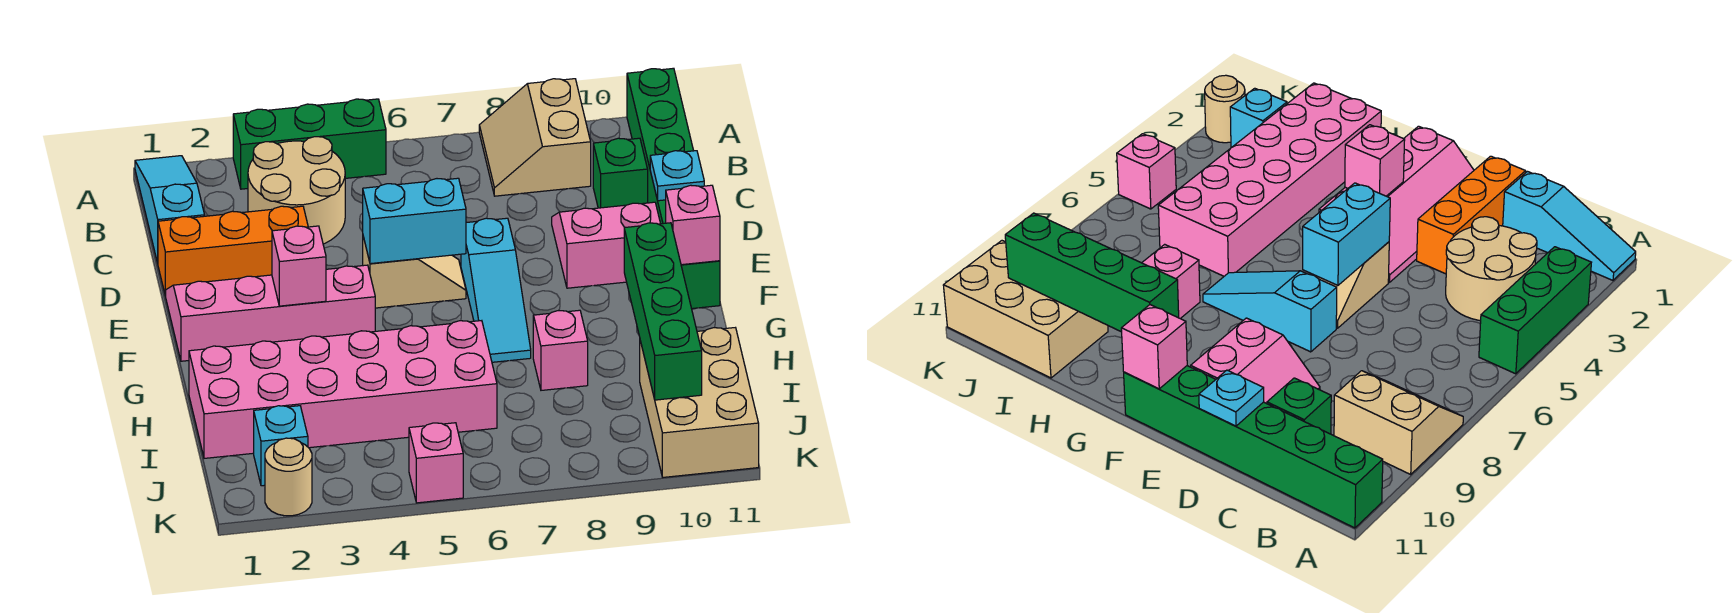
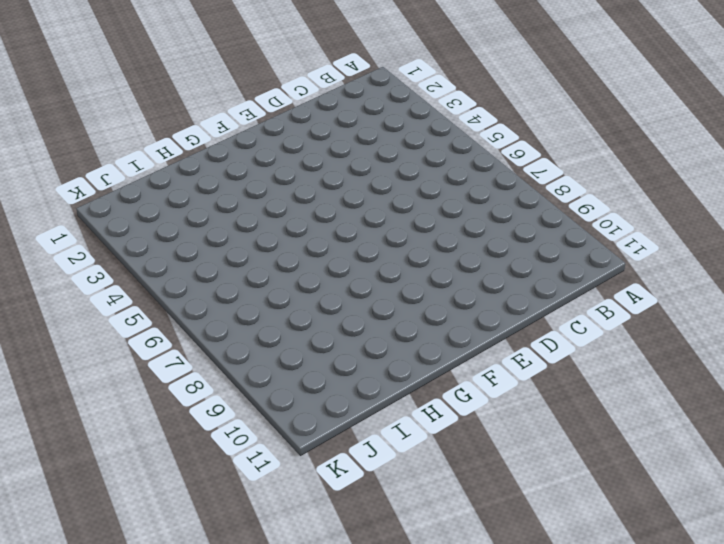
none -> cyan slope A1:C1 level 1 top C
none -> green brick A3:A5 level 1
none -> tan slope A8:B9 level 1 top 9

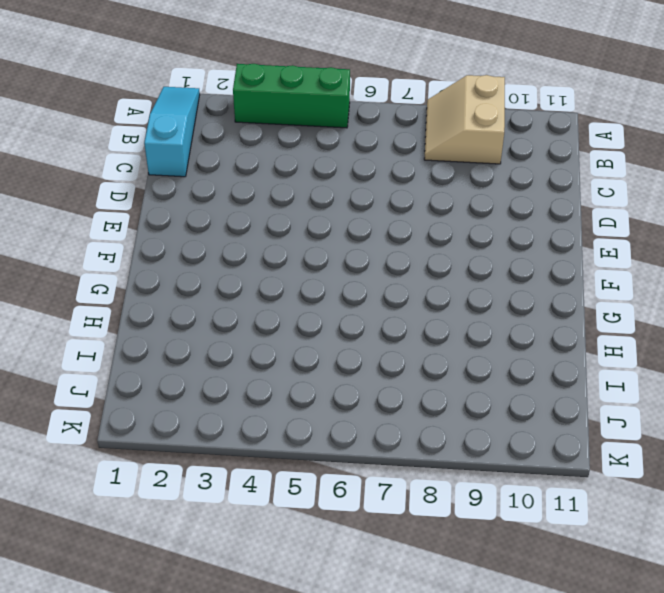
none -> green brick A11:F11 level 1
none -> tan round brick B3:C4 level 1
none -> green brick C10 level 1

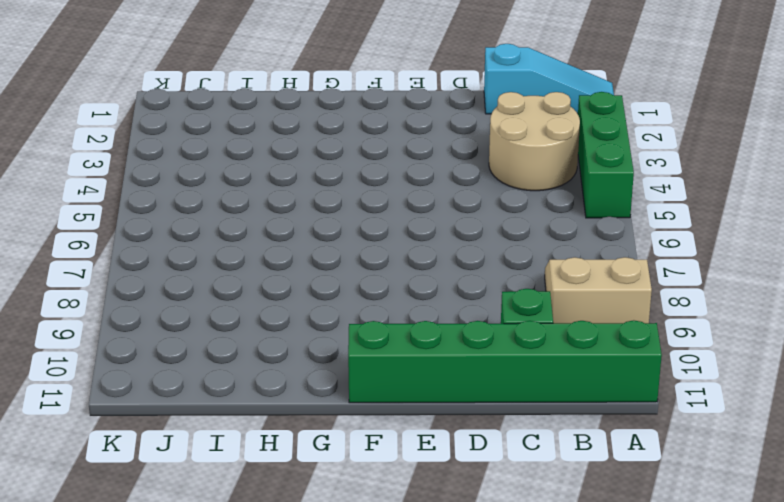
none -> orange brick D1:D3 level 1
none -> pink slope D9:E10 level 1 top E
none -> pink slope E1:F4 level 1 top F

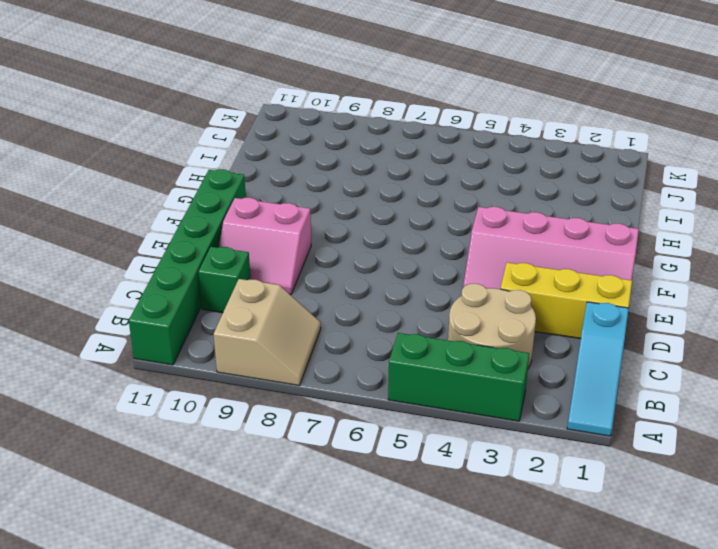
yellow brick D1:D3 level 1 -> orange brick D1:D3 level 1
none -> tan slope E5:E6 level 1 top 5
none -> cyan slope E7:G7 level 1 top E
none -> pink brick H1:I6 level 1

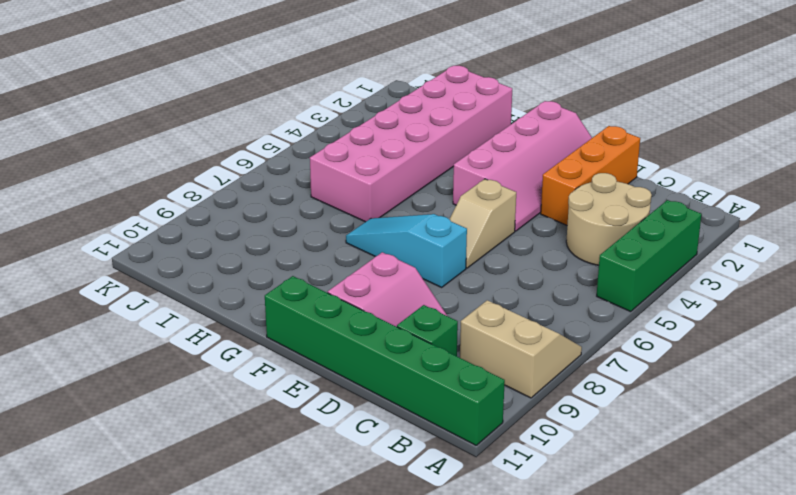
none -> cyan slope A1:C1 level 1 top C
none -> pink brick H8 level 1
none -> tan brick I10:K11 level 1

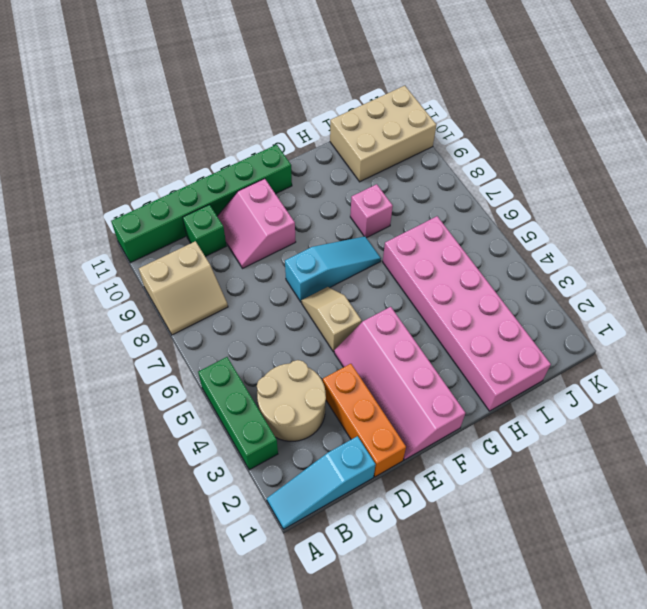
none -> cyan brick J2 level 1
none -> tan round brick K2 level 1
none -> pink brick K5 level 1

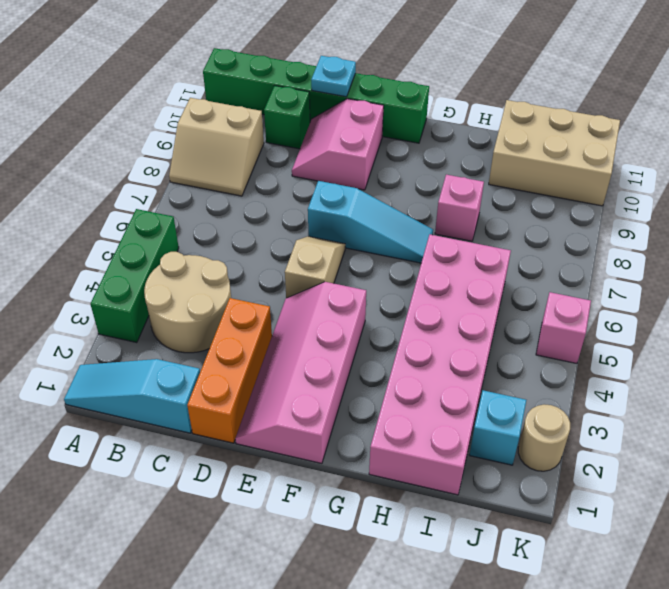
none -> cyan brick E5:E6 level 2
none -> pink brick F3 level 2
none -> pink brick F11 level 2

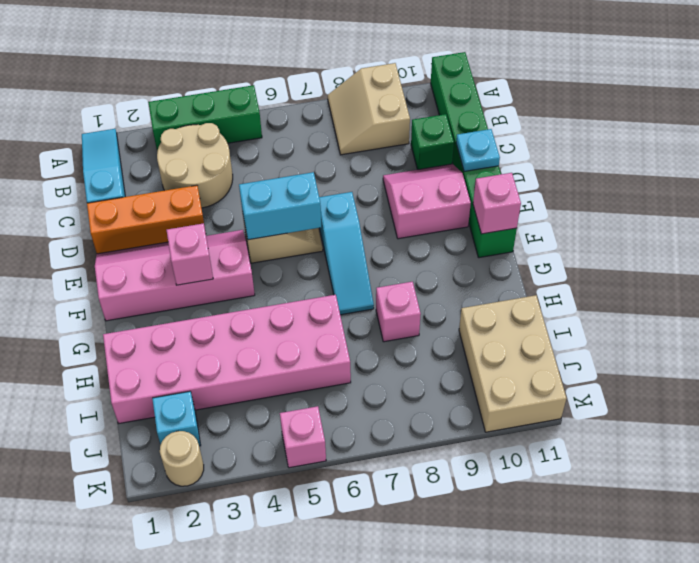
none -> green brick G10:J10 level 2

